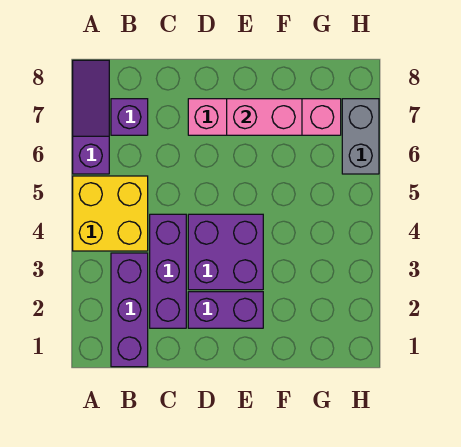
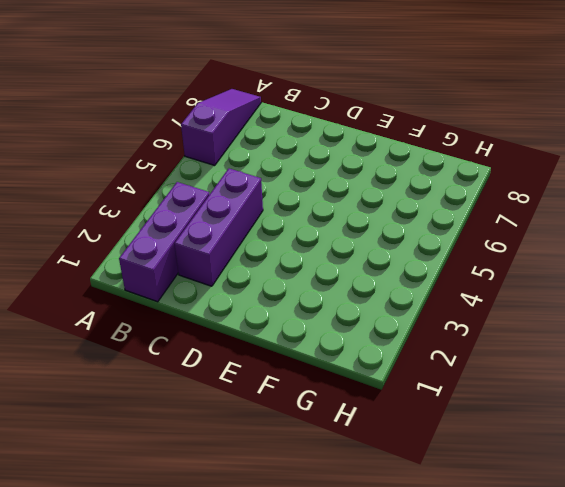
none -> yellow brick A4:B5 level 1
none -> purple brick B7 level 1

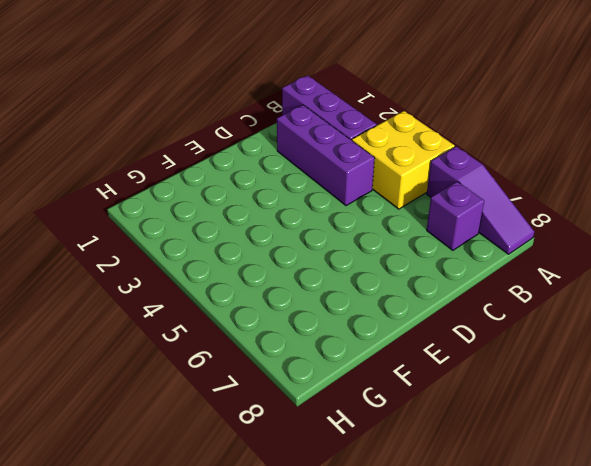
none -> purple brick D2:E2 level 1
none -> purple brick D3:E4 level 1

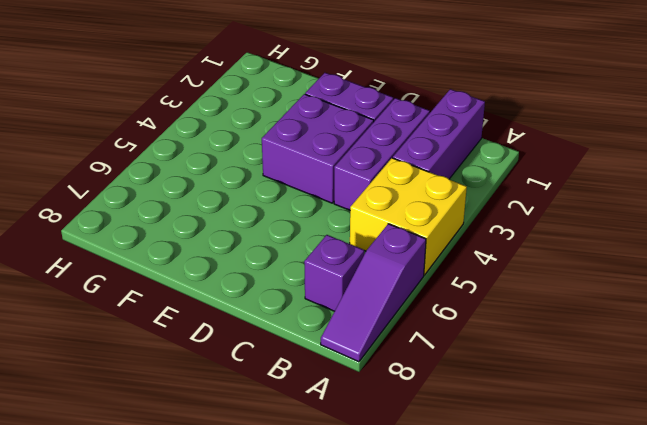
none -> pink brick D7:G7 level 1
none -> grey brick H6:H7 level 1

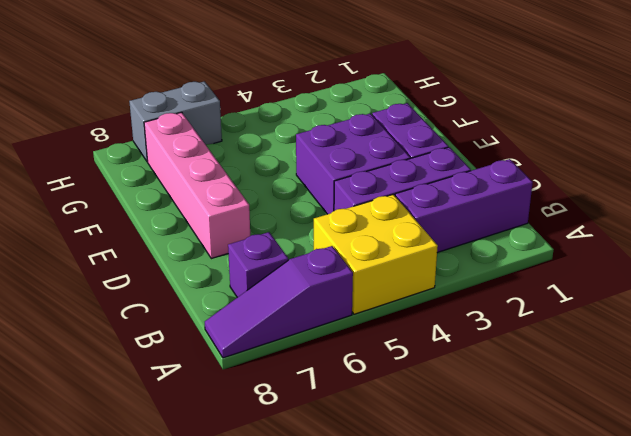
none -> pink brick E7:F7 level 2

